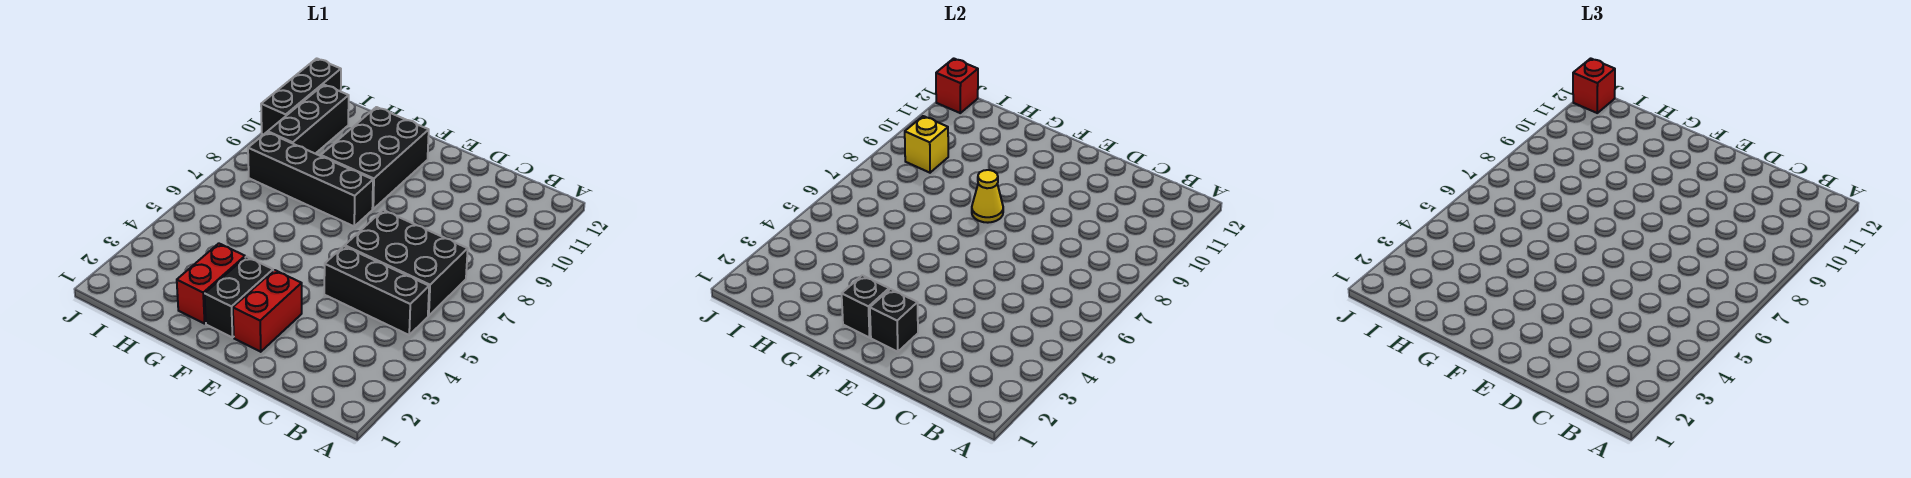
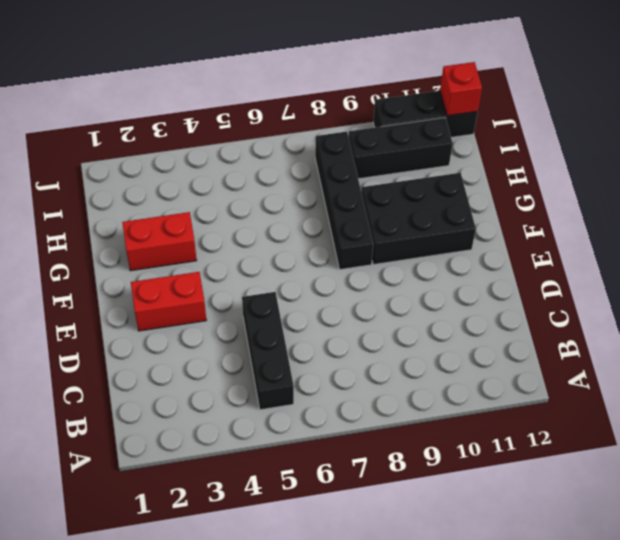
none -> black brick B6:D7 level 1
none -> black brick F2:F3 level 1
none -> black brick E2 level 2

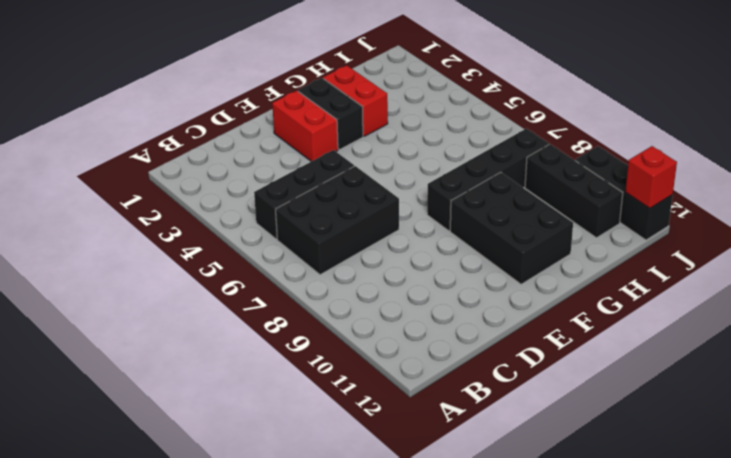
none -> black brick E2 level 2
none -> black brick F2 level 2
none -> yellow cone F8 level 2

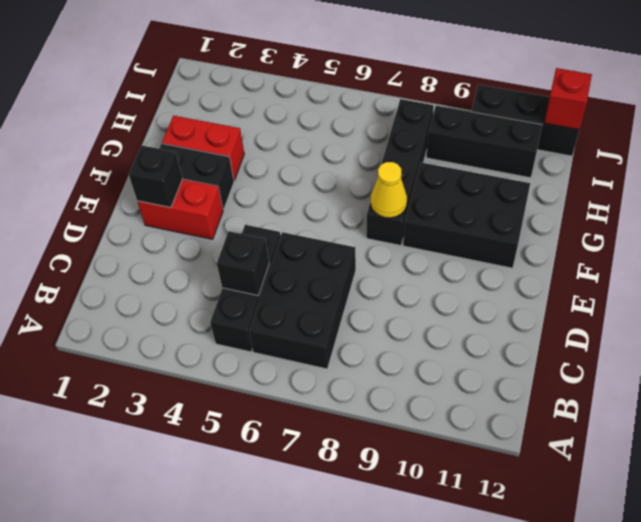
black brick C5 level 2 -> black brick F2 level 2
none -> yellow brick I9 level 2
none -> red brick J12 level 3

